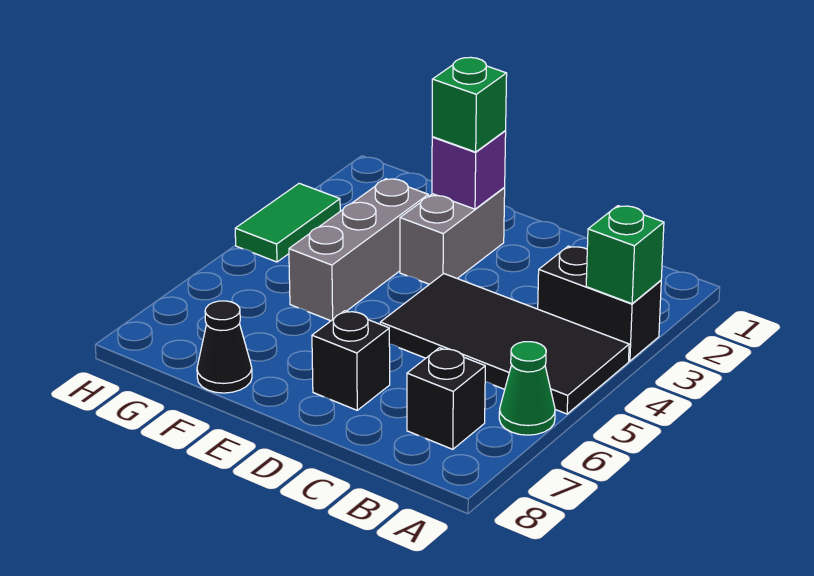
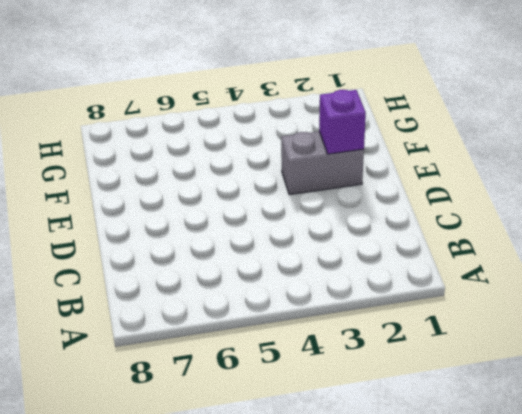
none -> black brick A3:B3 level 1
none -> black tile A4:D5 level 1
none -> green cone A6 level 1

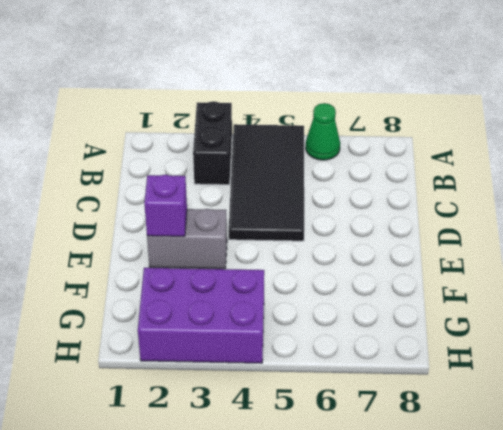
purple brick G2:H4 level 1 -> green tile H3:H4 level 1
none -> black brick B7 level 1
none -> black brick D7 level 1
none -> grey brick F3:F5 level 1

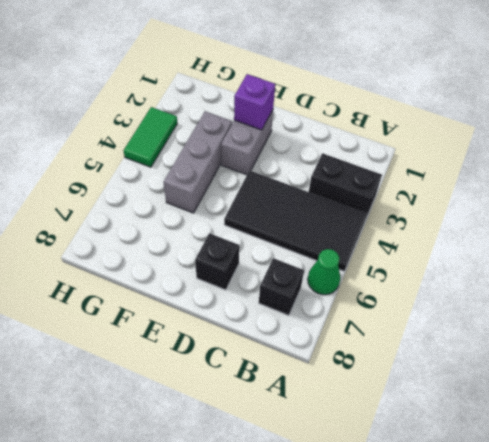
none -> black cone F8 level 1
none -> green brick A3 level 2
none -> green brick E2 level 3

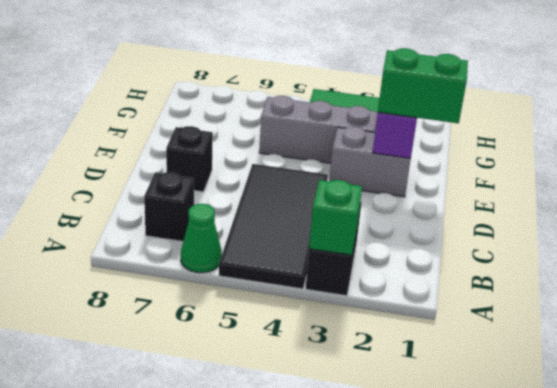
green brick E1:E2 level 3 -> green brick E2 level 3
none -> black cone F8 level 1

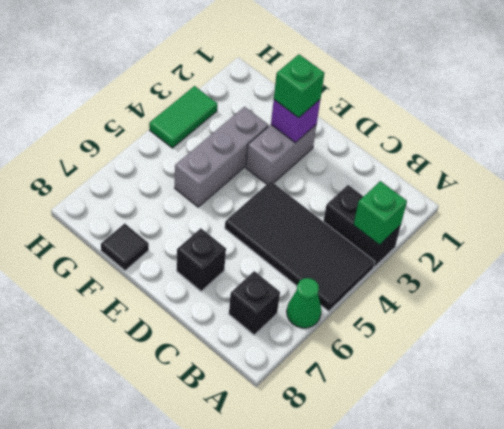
black tile F8 level 1 -> black cone F8 level 1

